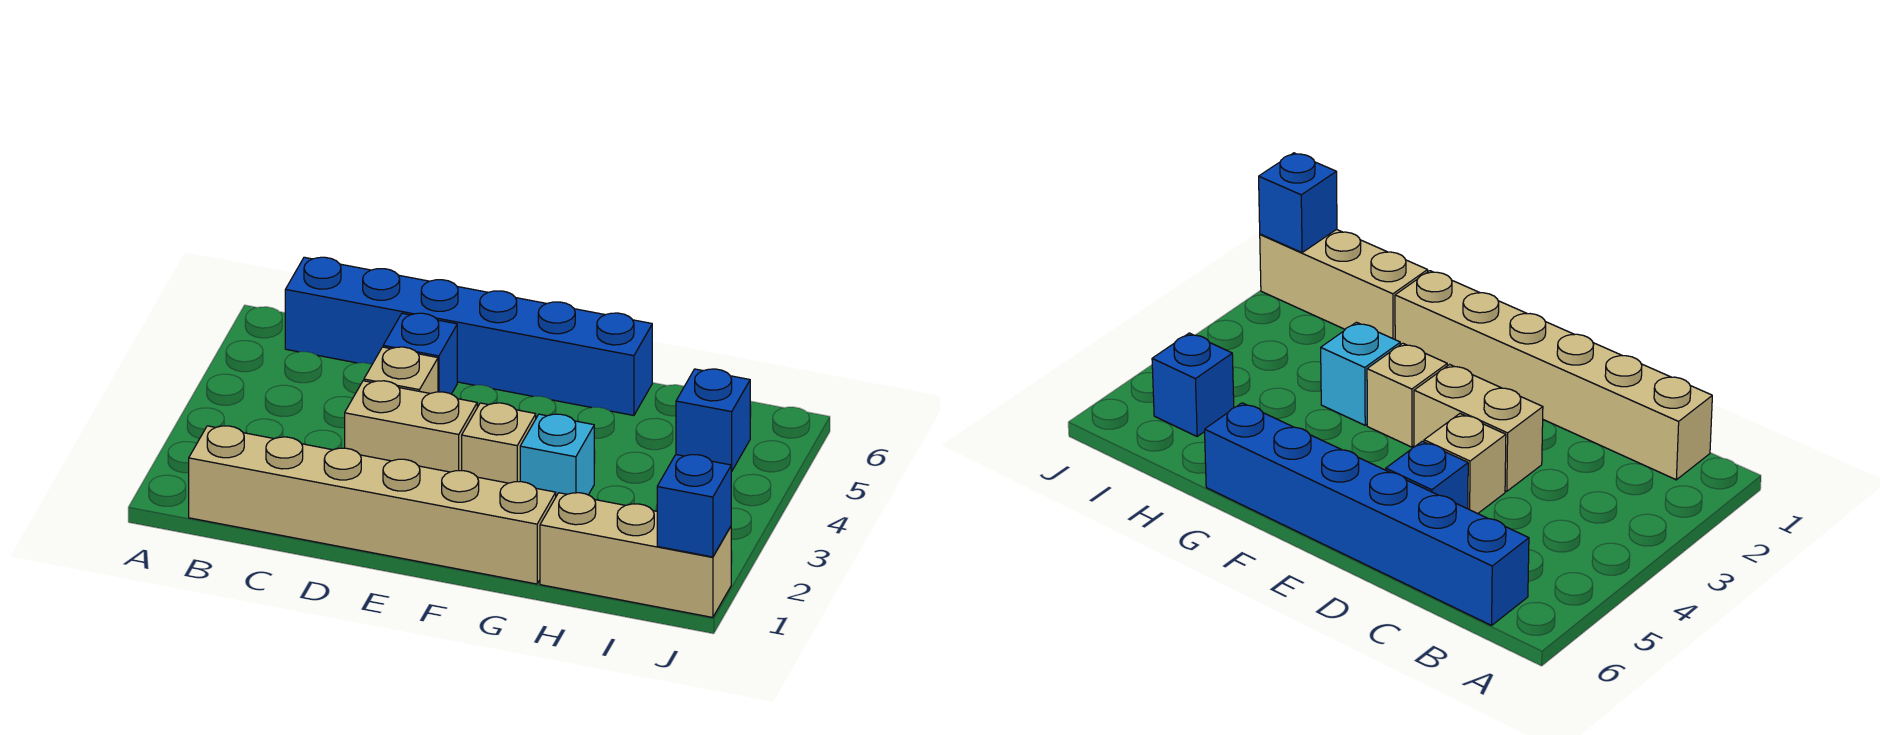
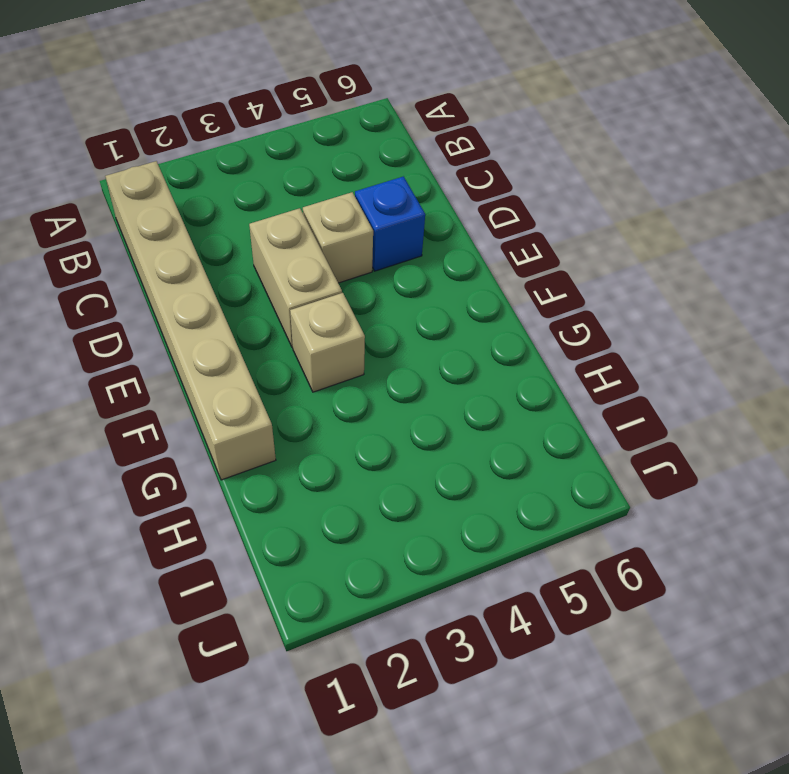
none -> blue brick B6:G6 level 1
none -> cyan brick G3 level 1

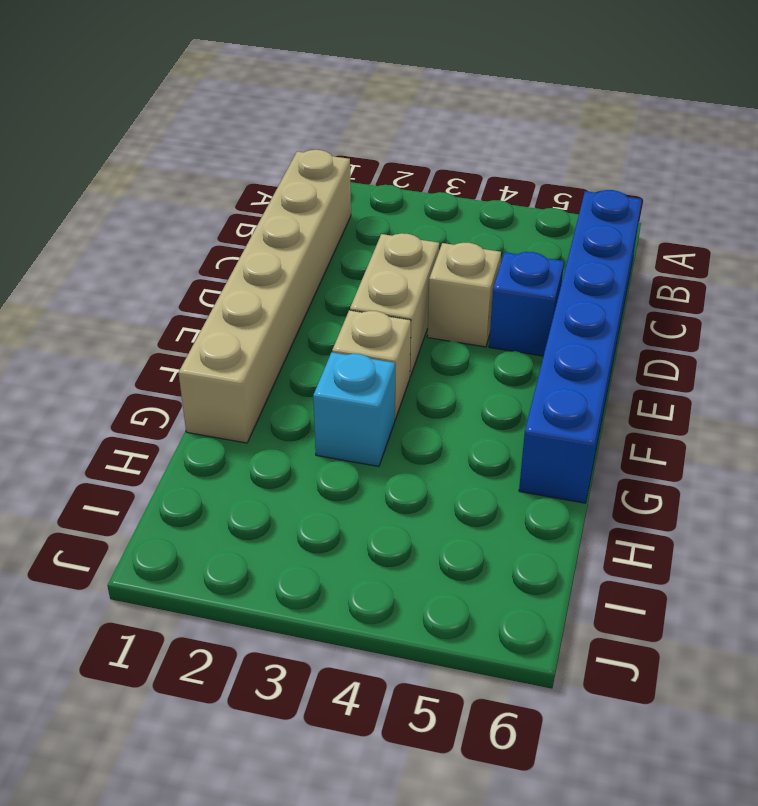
none -> tan brick H1:J1 level 1
none -> blue brick I5 level 1

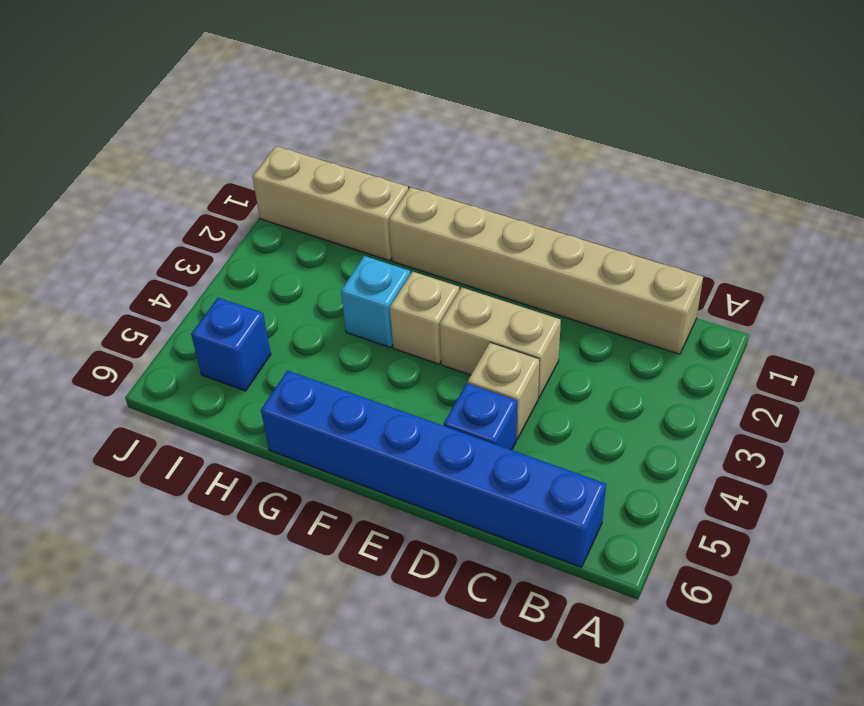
none -> blue brick J1 level 2

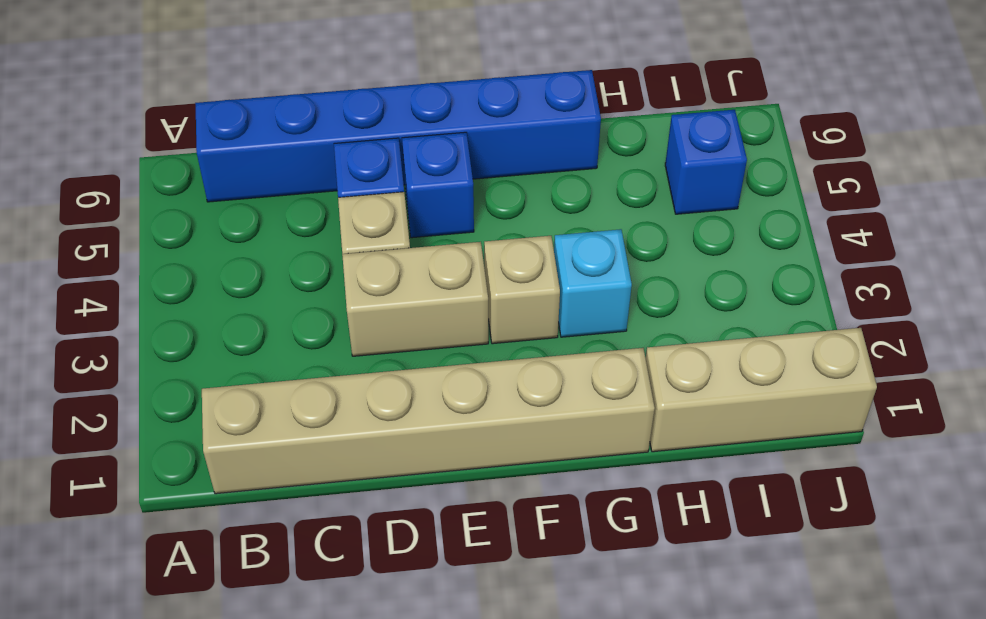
blue brick E5 level 1 -> blue brick J1 level 2

